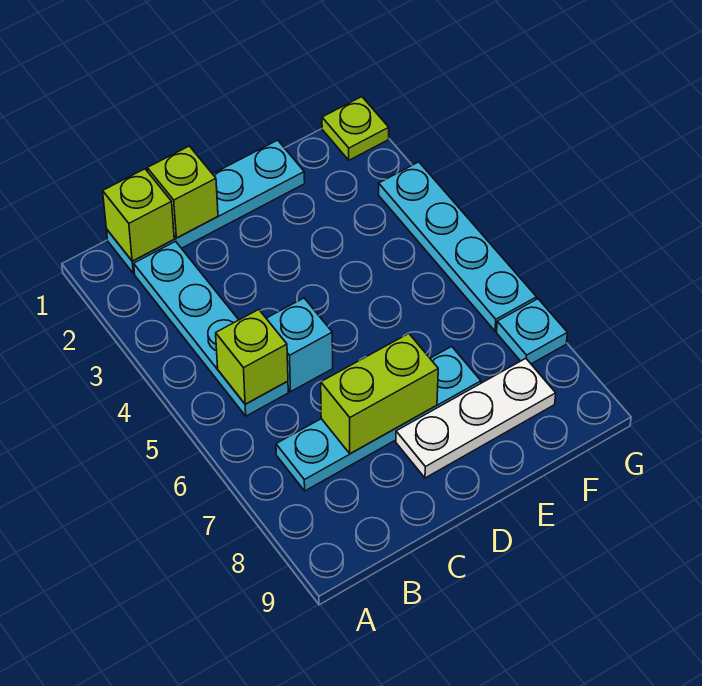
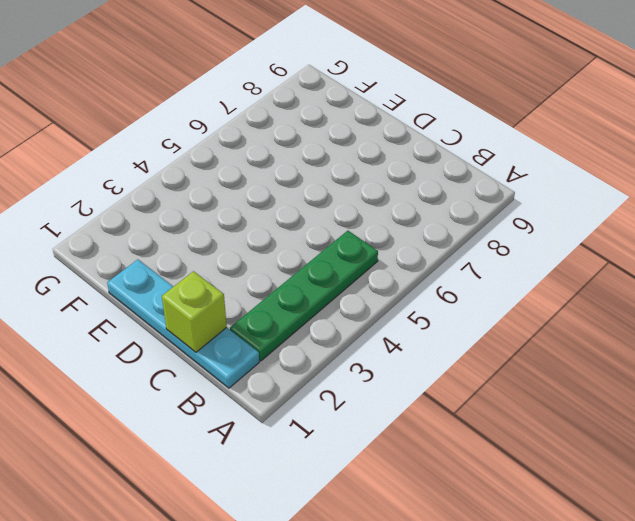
green plate B2:B5 level 1 -> cyan plate B2:B5 level 1
none -> cyan plate B7:E7 level 1
none -> cyan brick C5 level 1
none -> white plate D8:F8 level 1

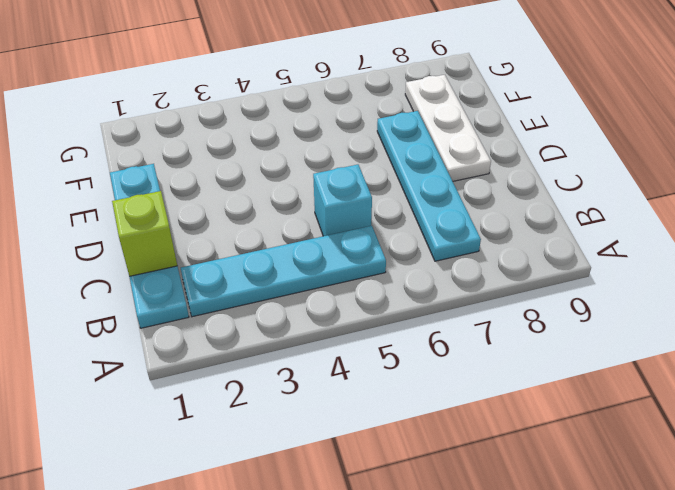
none -> lime plate G1 level 1
none -> cyan plate G3:G6 level 1
none -> cyan plate G7 level 1

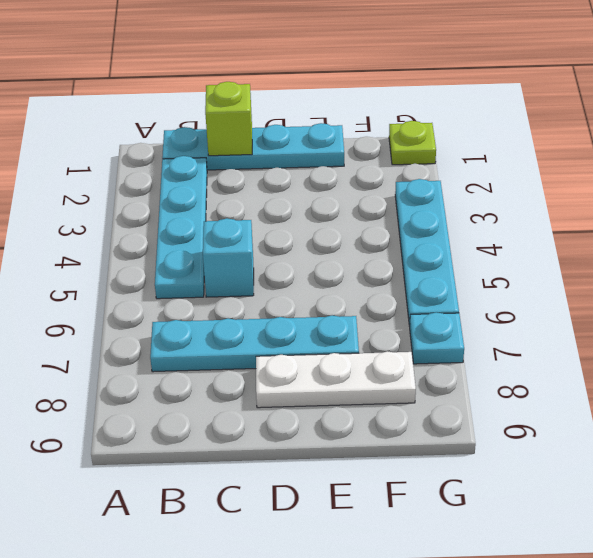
none -> lime brick B1 level 2
none -> lime brick B5 level 2
none -> lime brick C7:D7 level 2

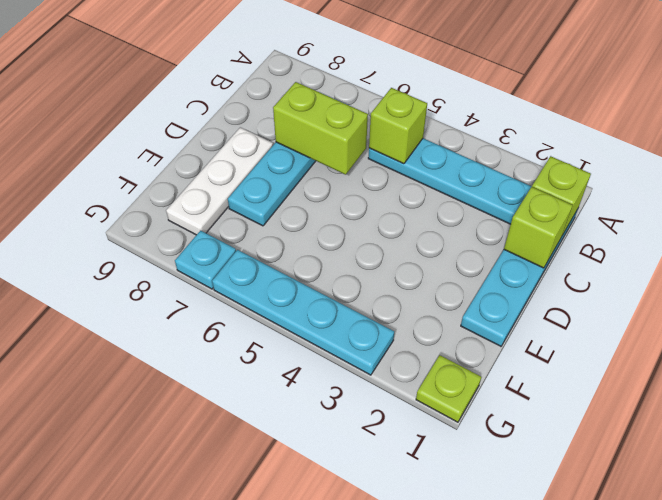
lime brick C6:C7 level 2 -> lime brick C7:D7 level 2
none -> cyan brick C5 level 1

